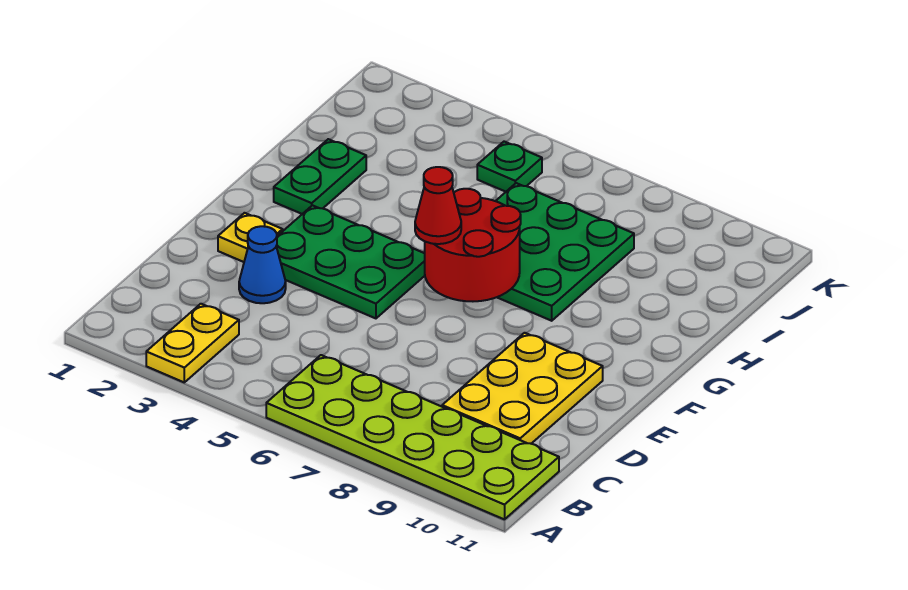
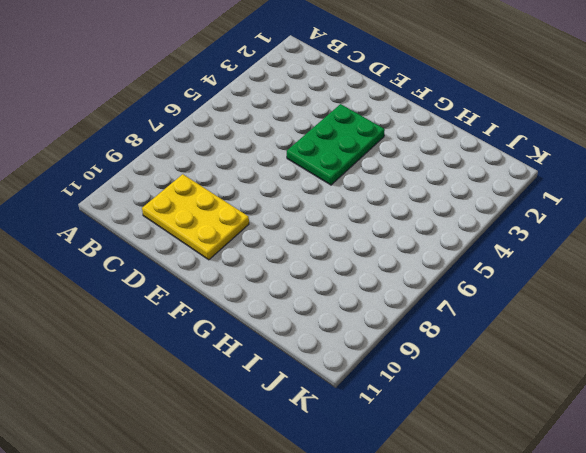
none -> yellow plate A3:B3 level 1
none -> lime plate A6:B11 level 1

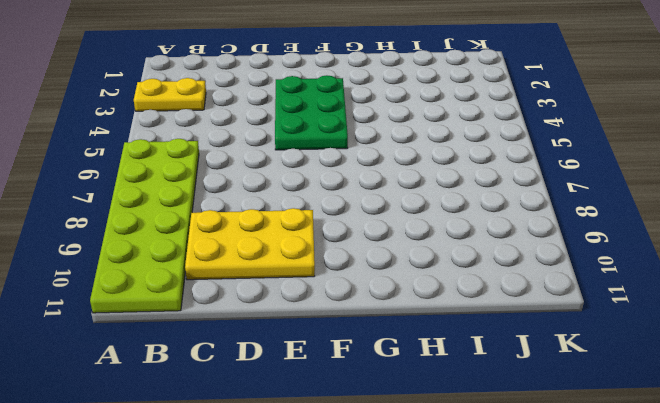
none -> blue cone D3 level 1
none -> yellow plate E2 level 1

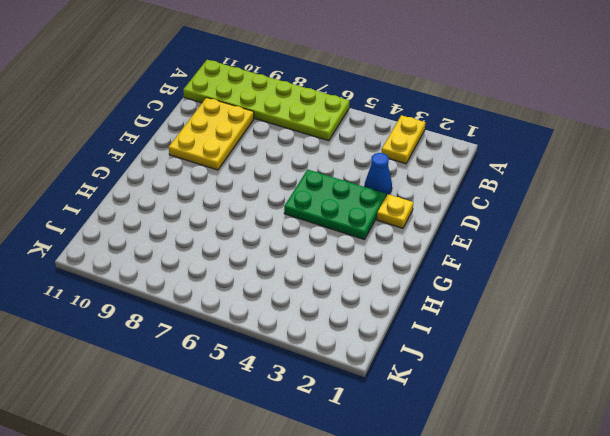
none -> green plate G2:H2 level 1
none -> green plate G6:I8 level 1

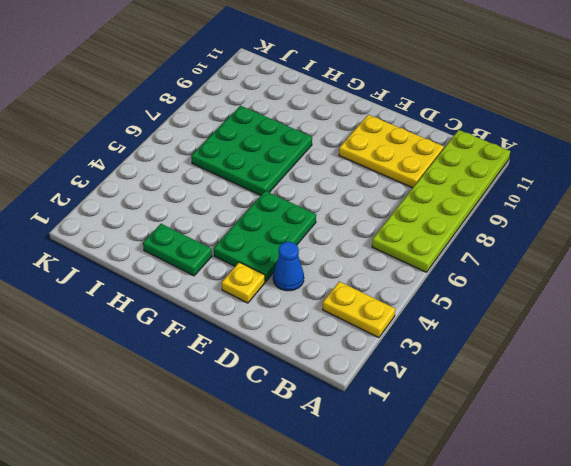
none -> green plate J5 level 1
none -> red round brick F6:G7 level 2

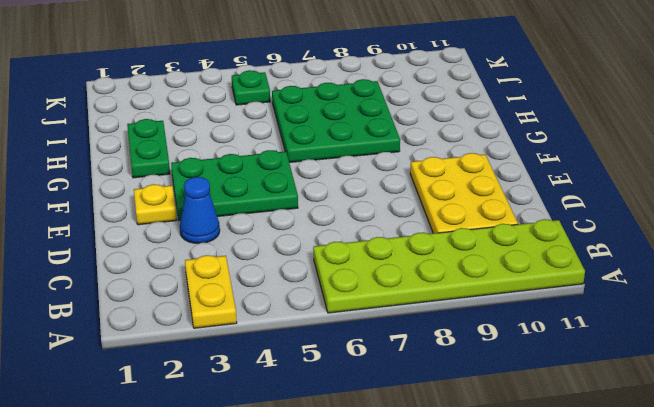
none -> red round brick F6:G7 level 2
none -> red cone F6 level 3

